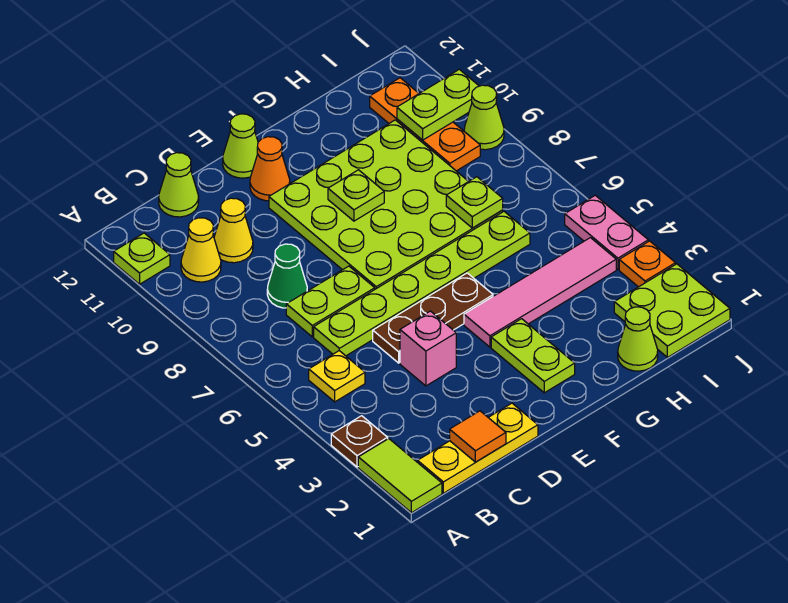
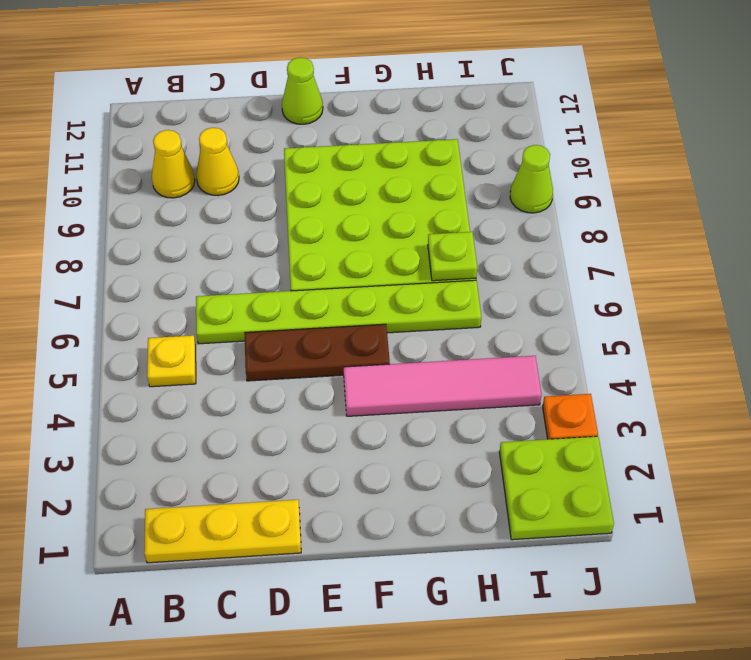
none -> lime tile A1:A2 level 1
none -> brown plate A3 level 1
none -> lime plate A11 level 1

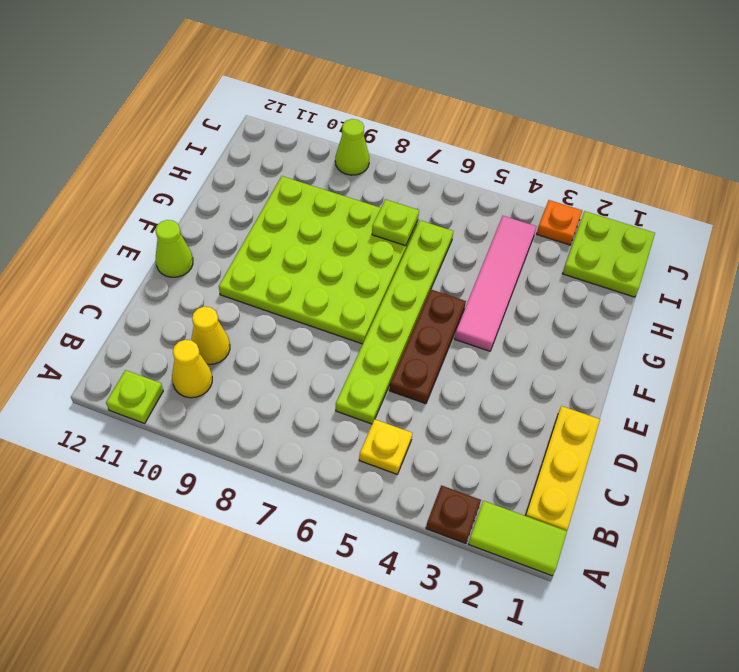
none -> lime plate C7:D7 level 1
none -> green cone C8 level 1
none -> lime cone C12 level 1

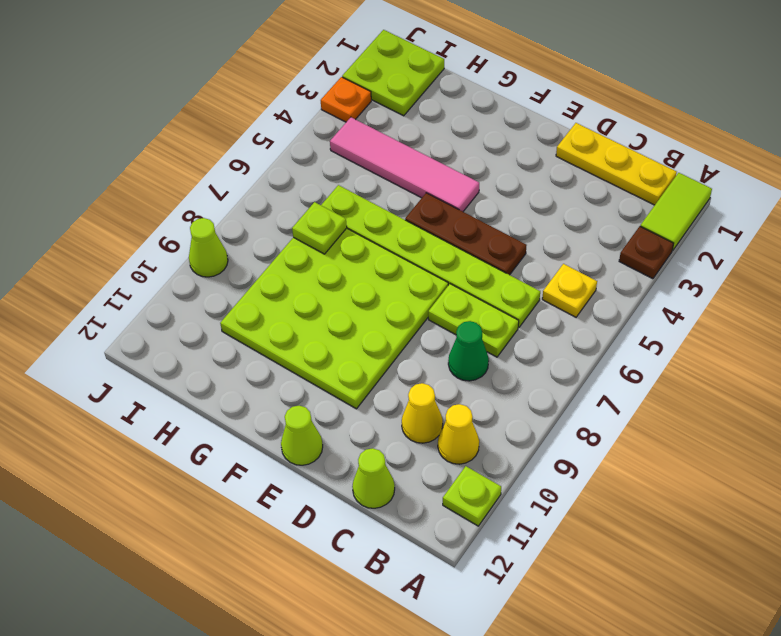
none -> pink brick D4 level 1
none -> orange cone E11 level 1
none -> lime plate F2:F3 level 1

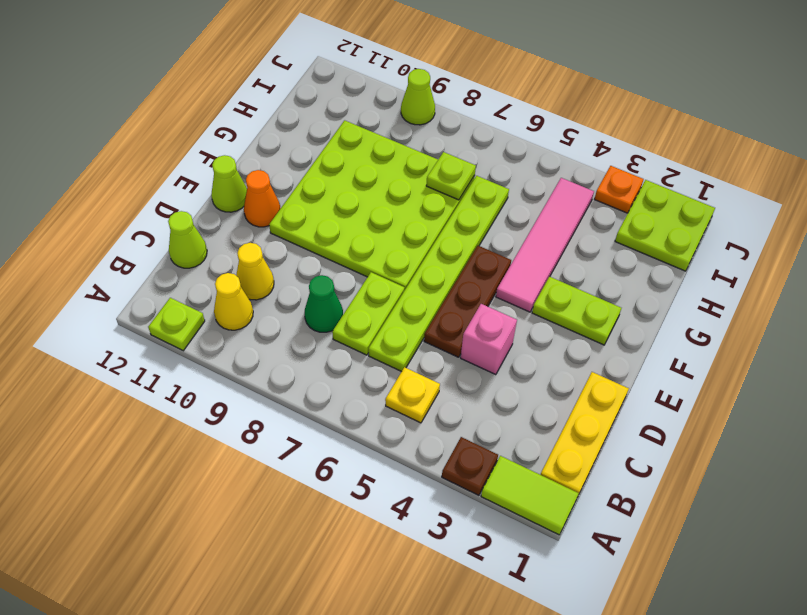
none -> lime cone H1 level 1
none -> orange plate I9:I11 level 1
none -> pink plate J4:J5 level 1

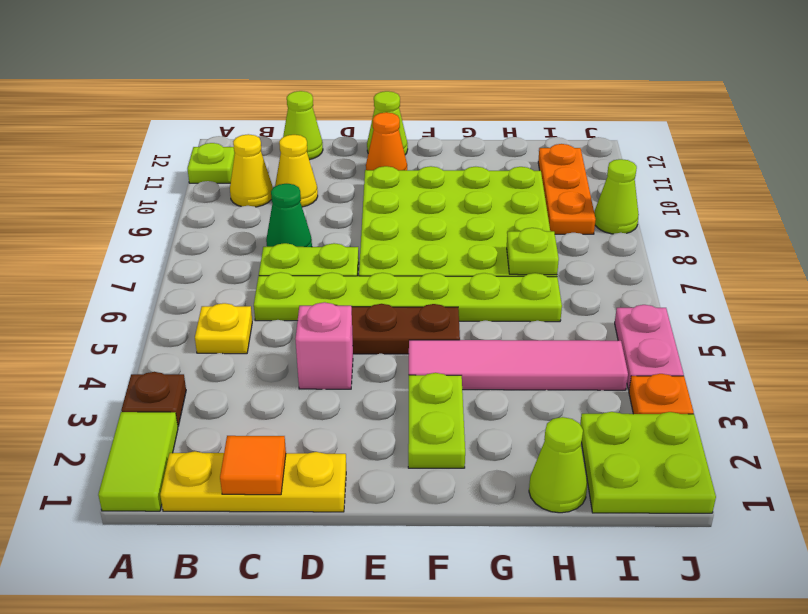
none -> lime plate F9 level 2
none -> lime plate I10:J10 level 2

